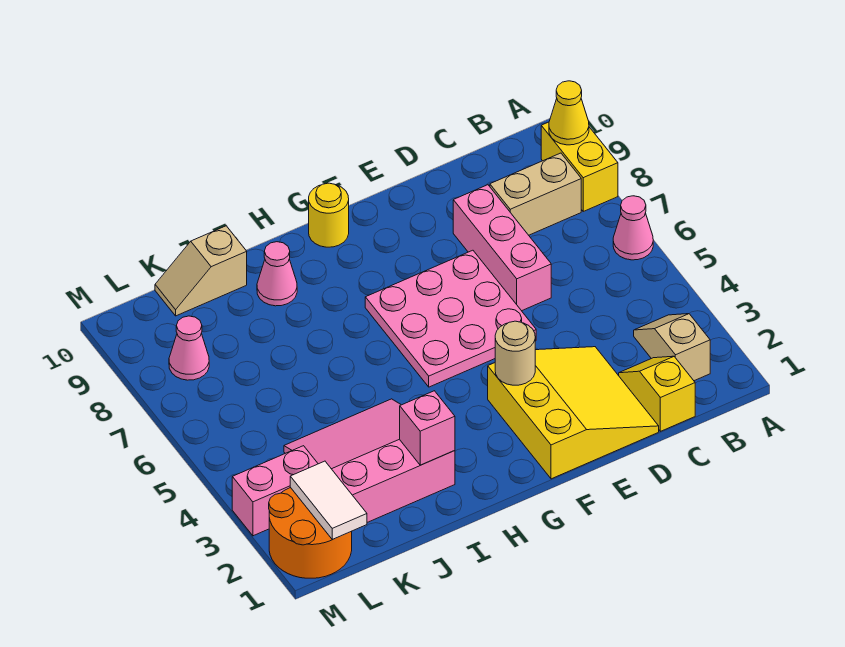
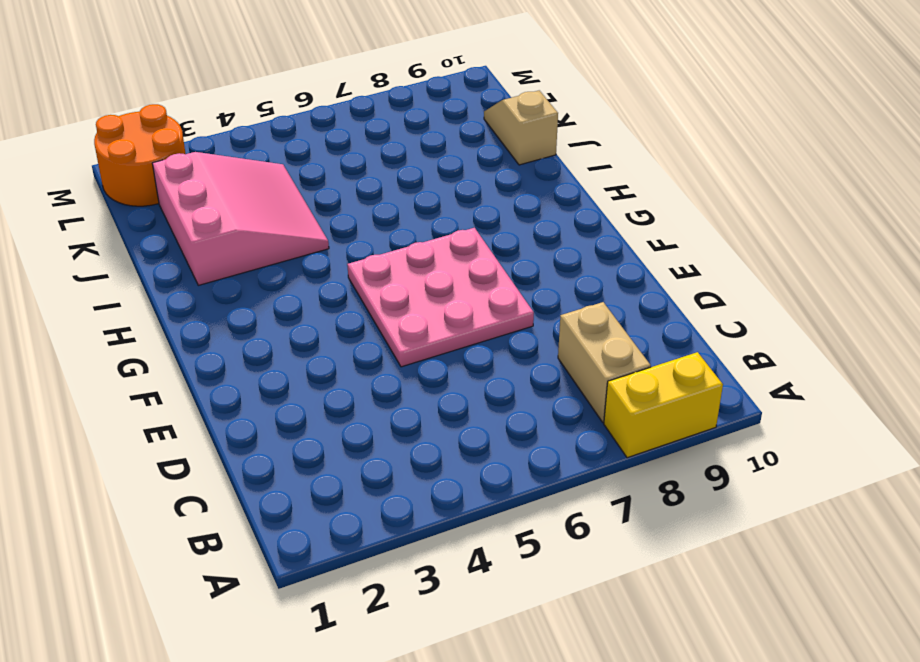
none -> pink cone A6 level 1
none -> tan slope B2:B3 level 1 top 2
none -> yellow slope C1:C2 level 1 top 1

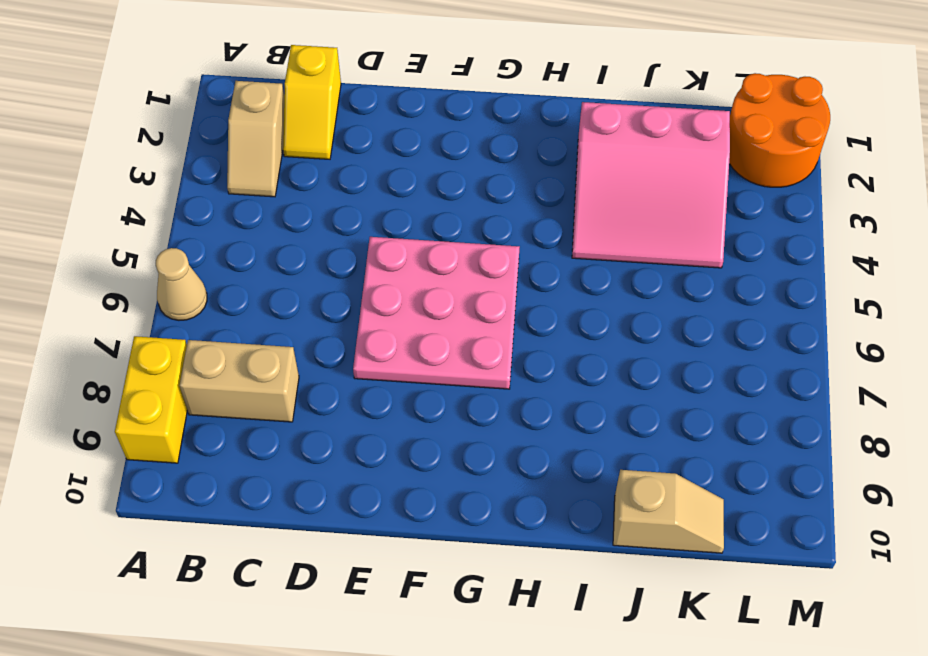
tan cone A6 level 1 -> pink cone A6 level 1
none -> yellow slope D1:F3 level 1 top F
none -> pink brick D6:D8 level 1
none -> yellow round brick G10 level 1

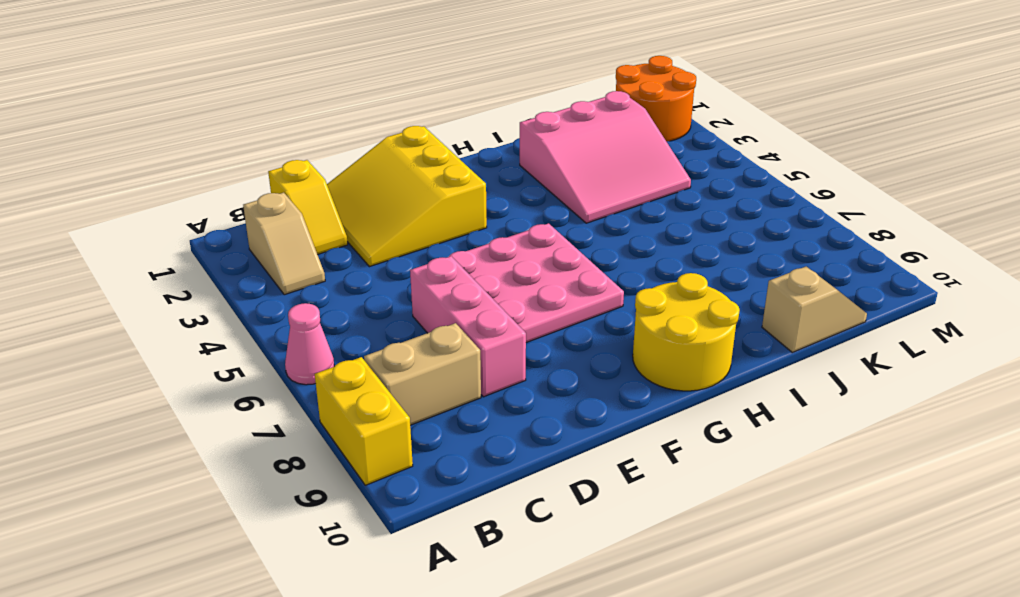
yellow round brick G9:H10 level 1 -> yellow round brick G10 level 1
none -> pink cone I9 level 1
none -> pink brick L3:M3 level 1
none -> pink cone L8 level 1

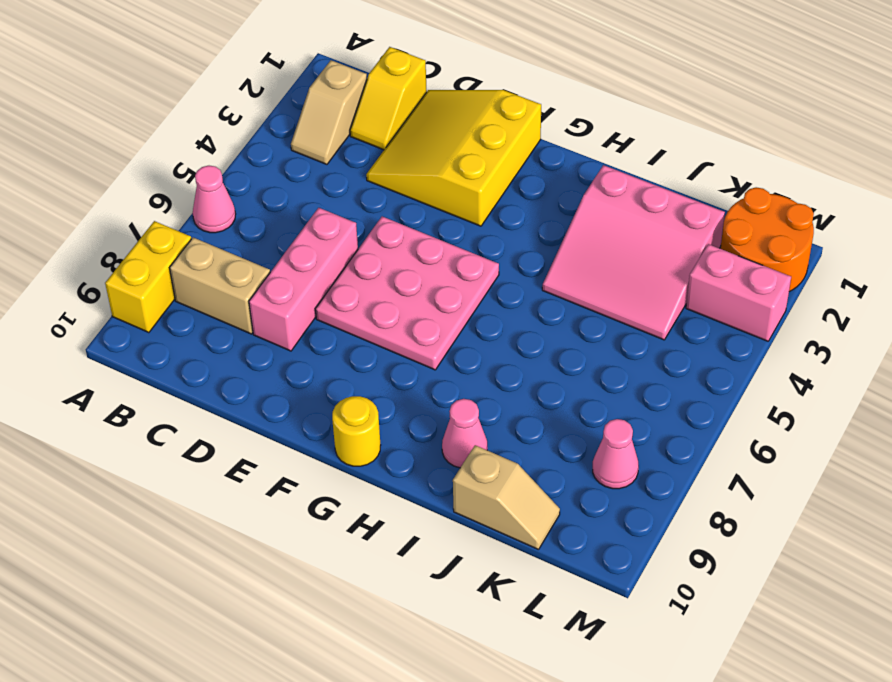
none -> yellow cone A9 level 2
none -> tan round brick F3 level 2
none -> pink brick I2 level 2

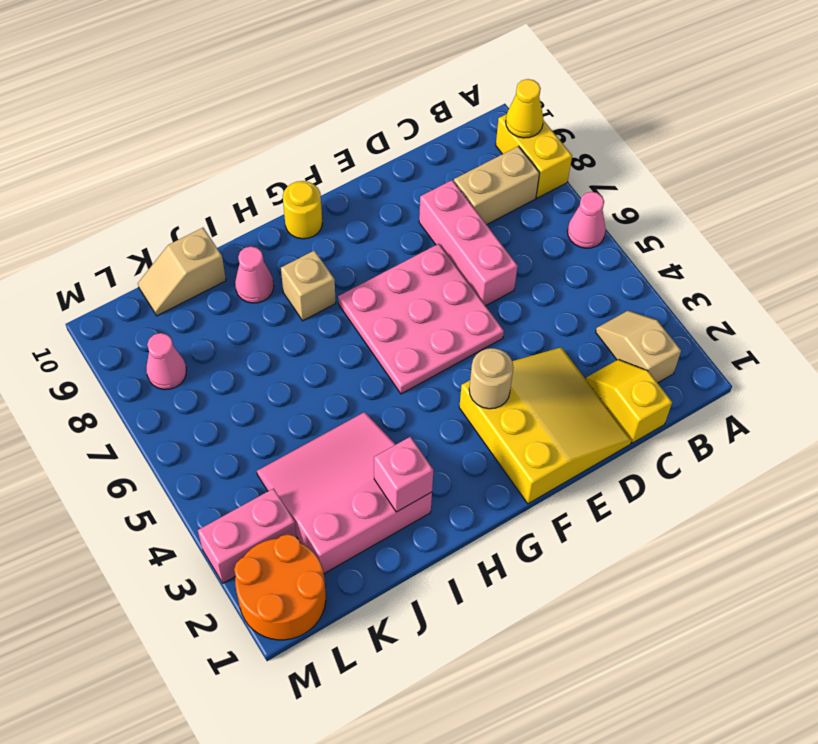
tan brick H8 level 1 -> none
none -> white tile L1:L2 level 2

